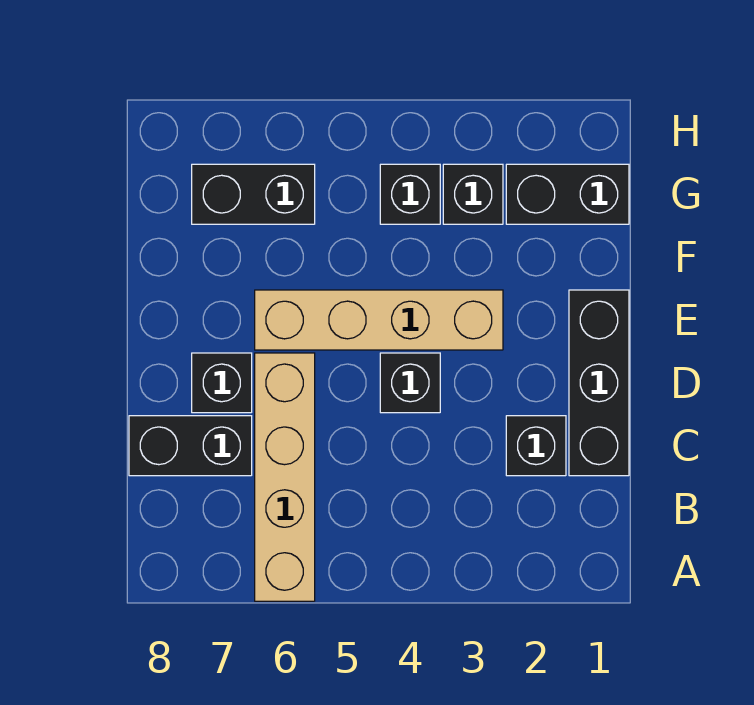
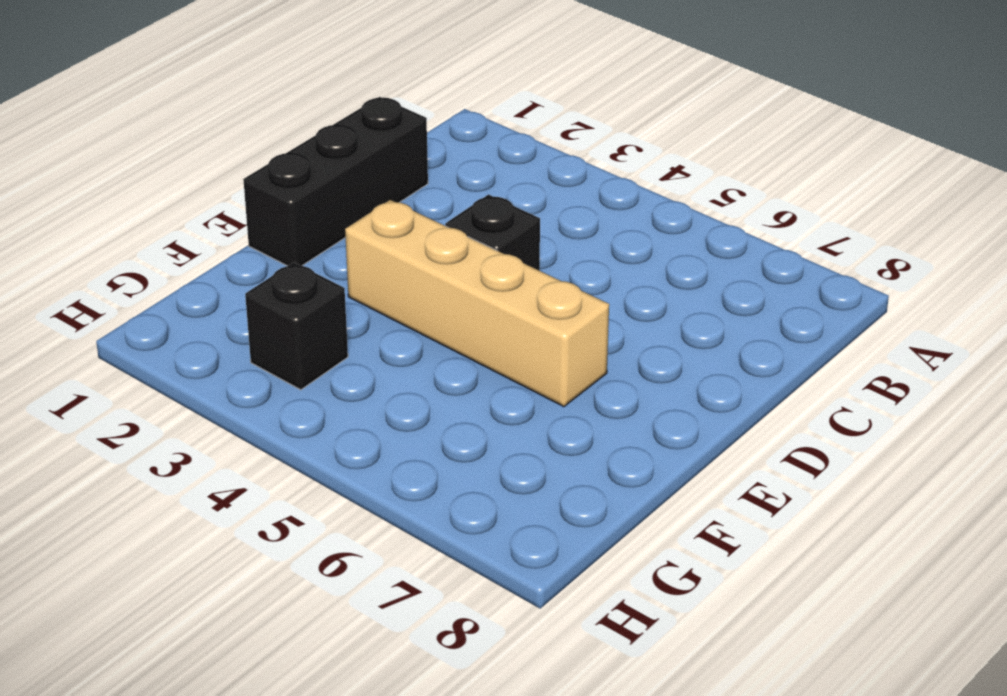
none -> tan brick A6:D6 level 1
none -> black brick C2 level 1

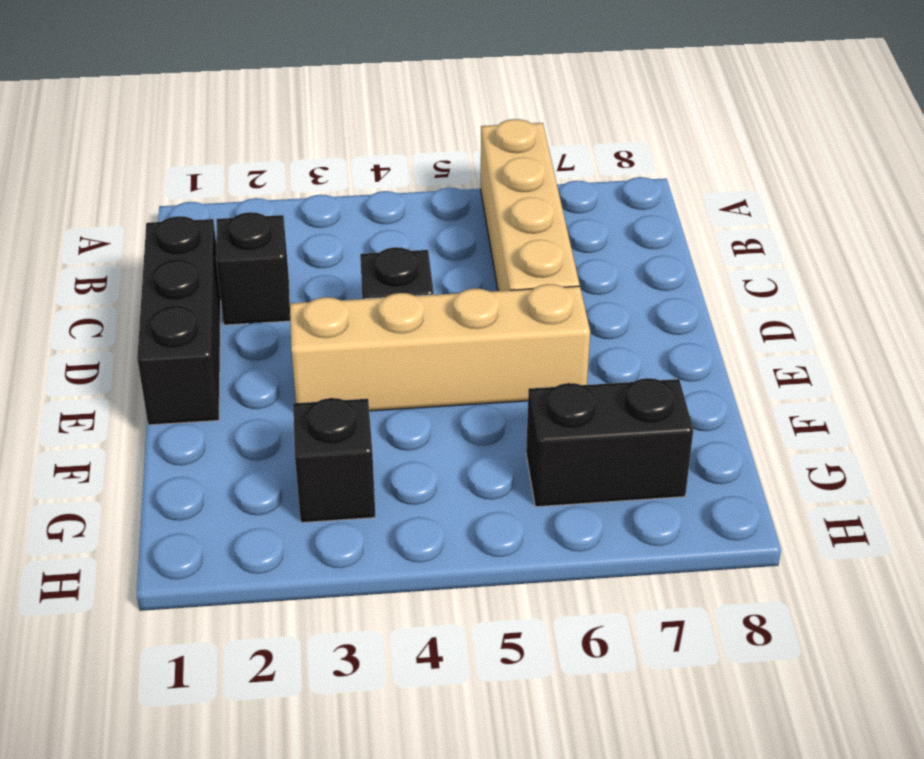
none -> black brick C7:C8 level 1
none -> black brick D7 level 1

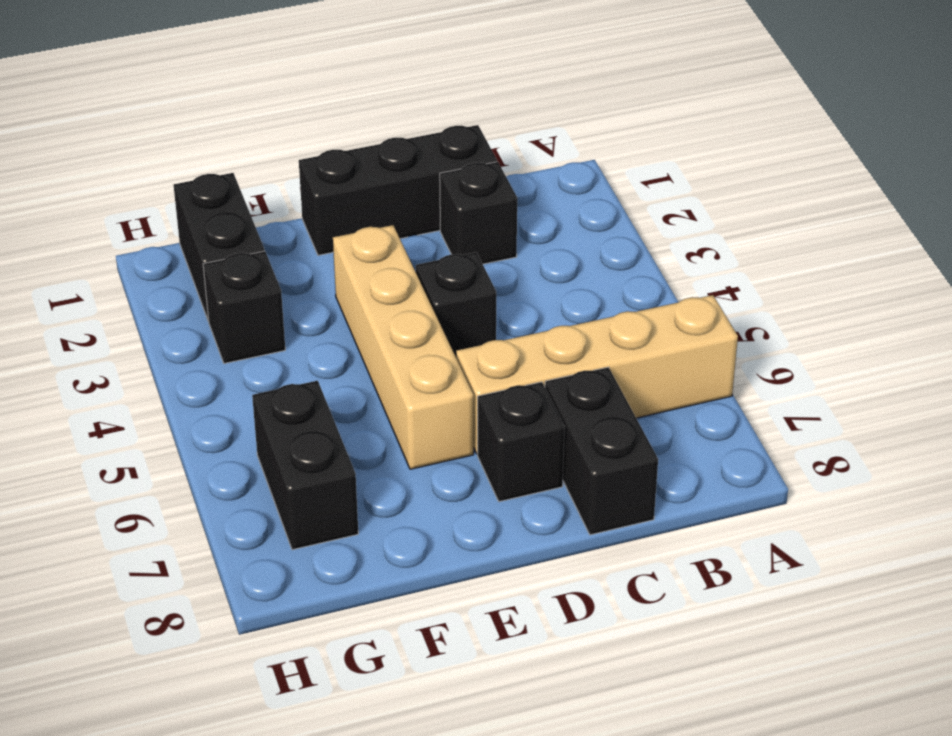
none -> black brick G4 level 1

